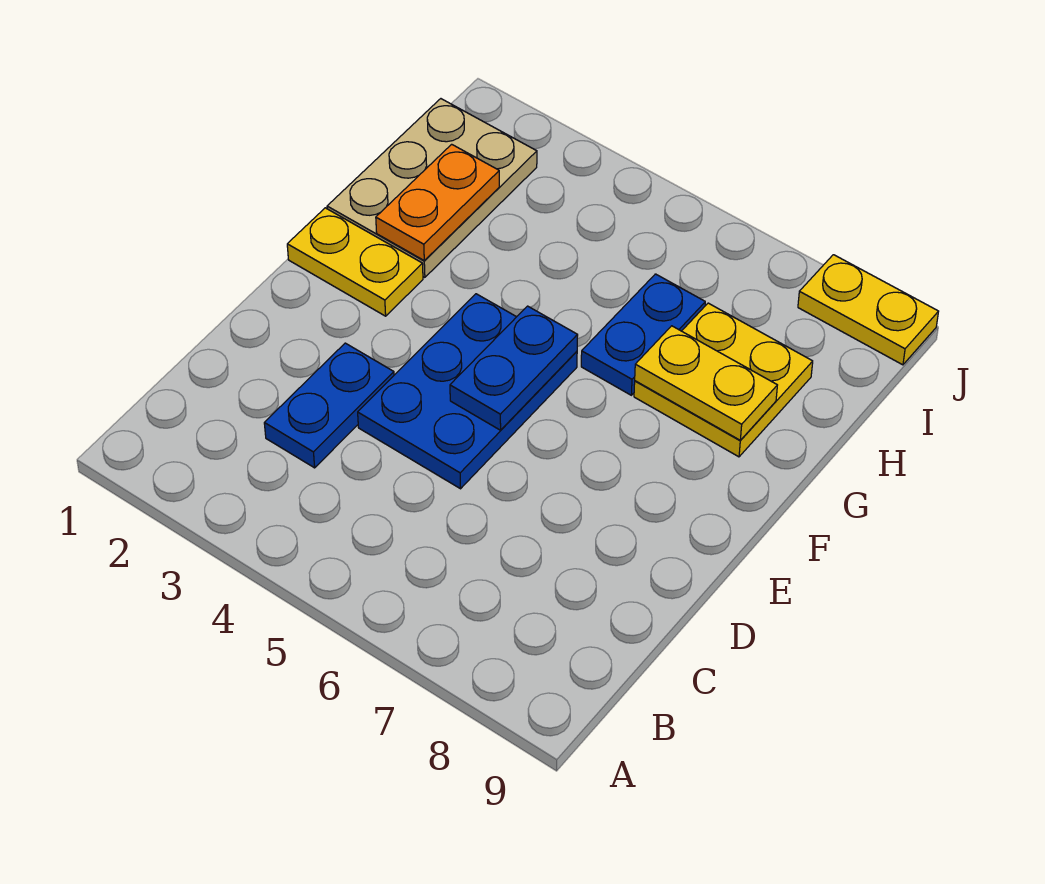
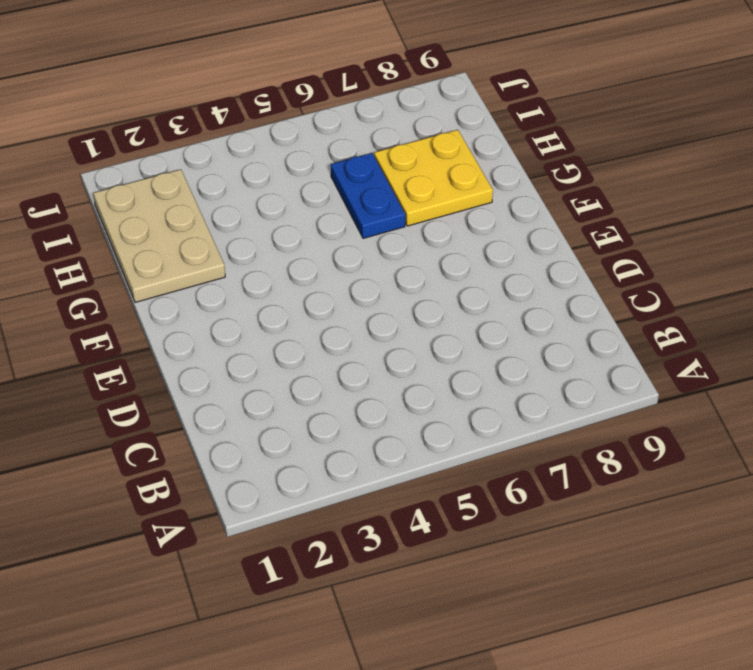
none -> blue plate C3:D3 level 1
none -> blue plate D4:F5 level 1

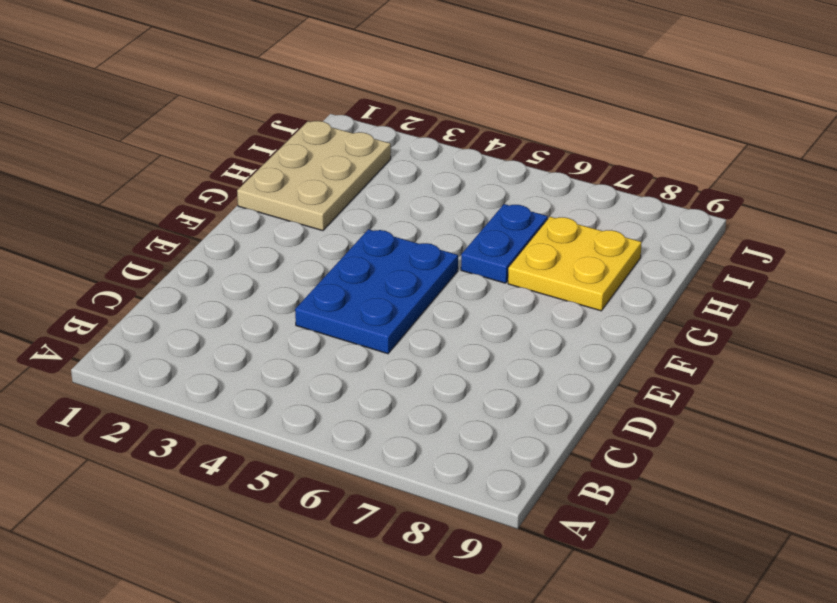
none -> blue plate C3:D3 level 1
none -> yellow plate F1:F2 level 1

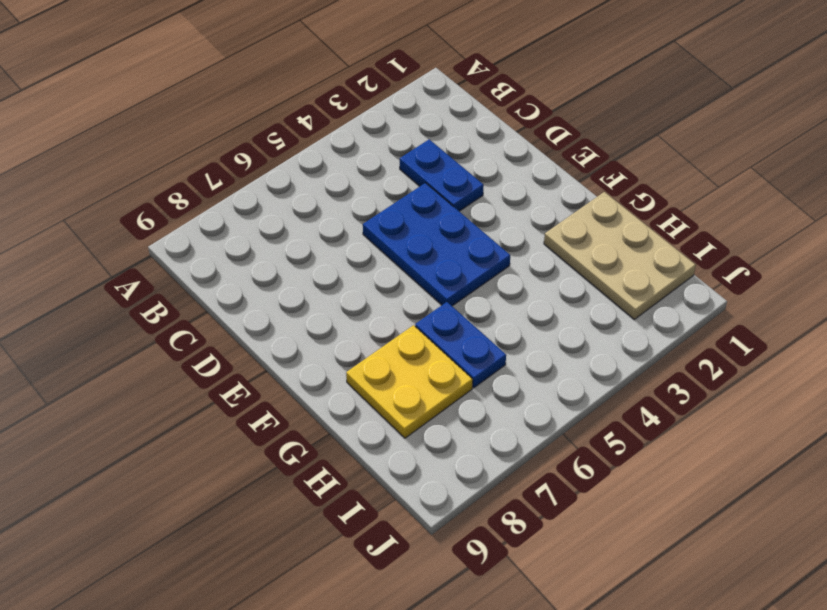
none -> yellow plate F1:F2 level 1
none -> yellow plate J8:J9 level 1

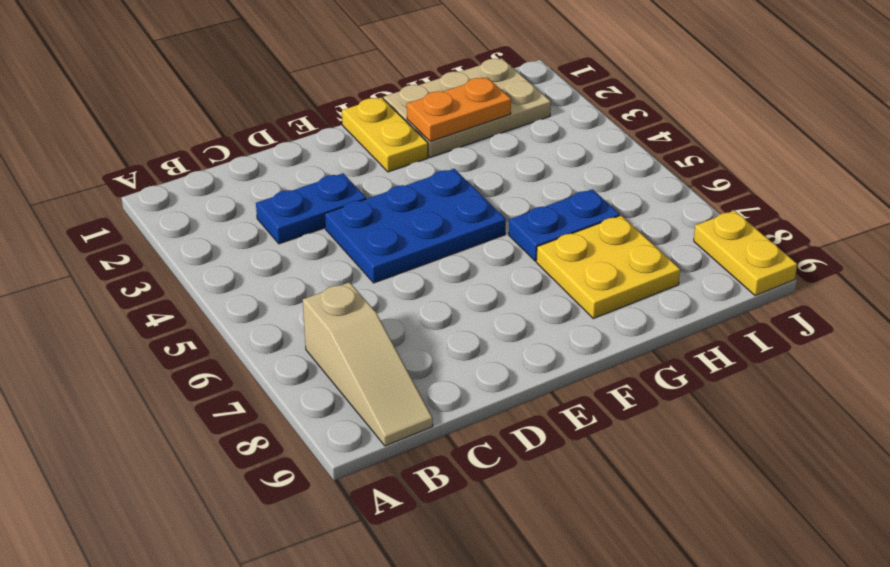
tan slope B7:B9 level 1 top 7 -> none
none -> blue plate E5:F5 level 2
none -> yellow plate G7:G8 level 2

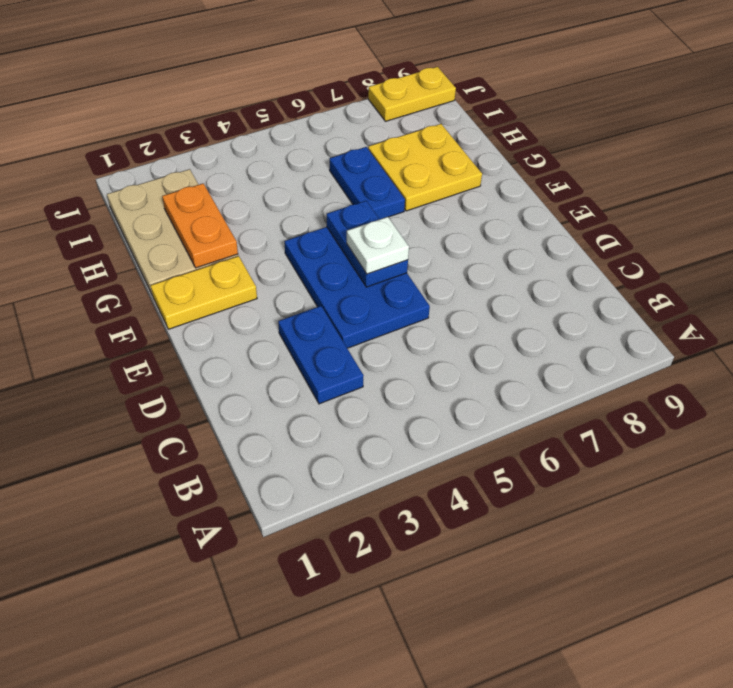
white plate E5 level 3 -> none
none -> yellow plate G7:G8 level 2

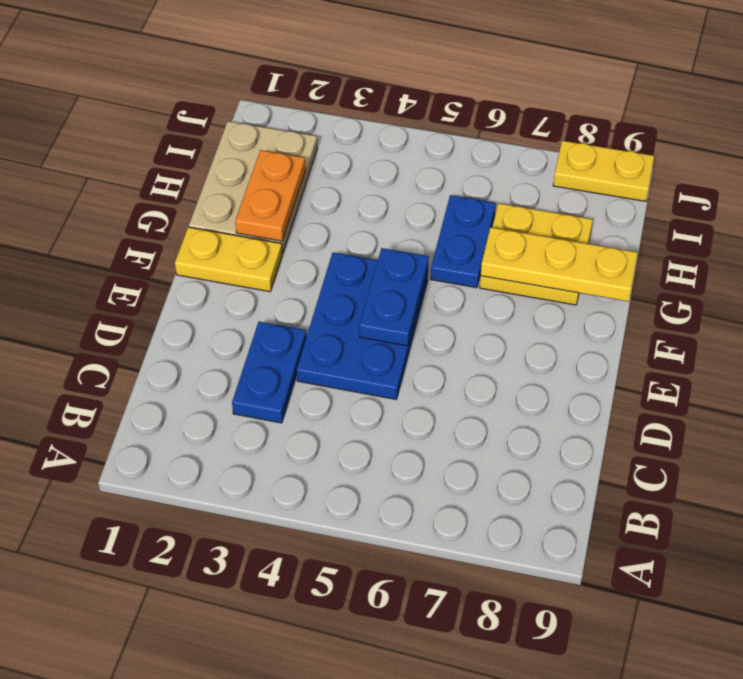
yellow plate G7:G9 level 2 -> yellow plate G7:G8 level 2

